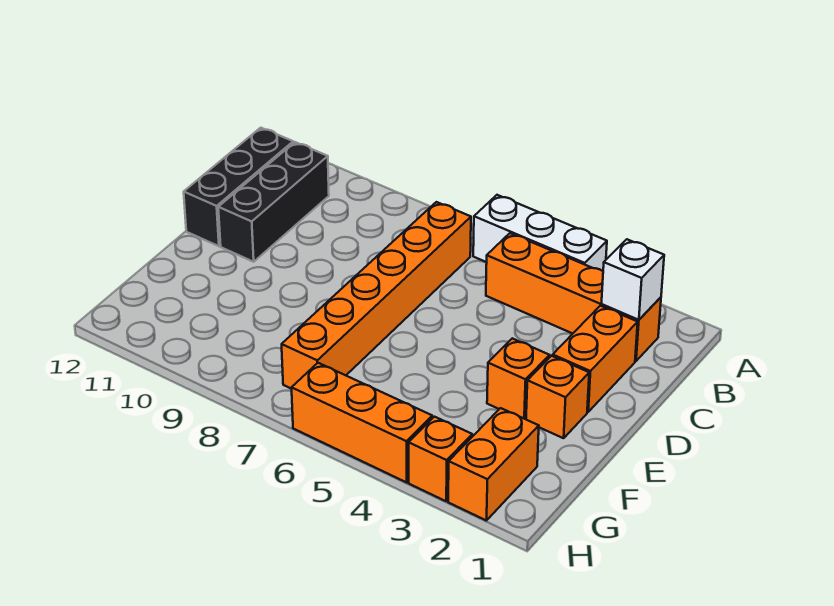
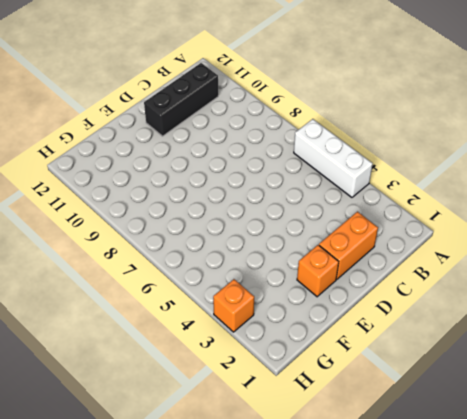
none -> orange brick B2:B5 level 1
none -> orange brick B7:G7 level 1
none -> black brick B12:D12 level 1

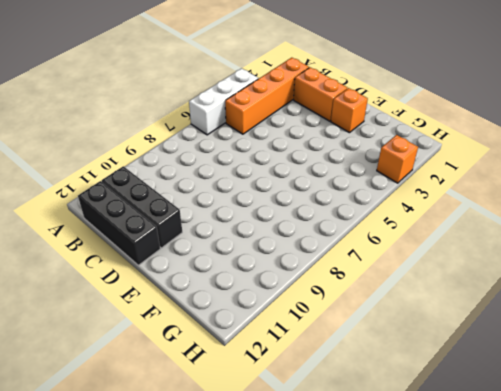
none -> orange brick B7:G7 level 1
none -> orange brick E3 level 1
none -> orange brick G2:H2 level 1

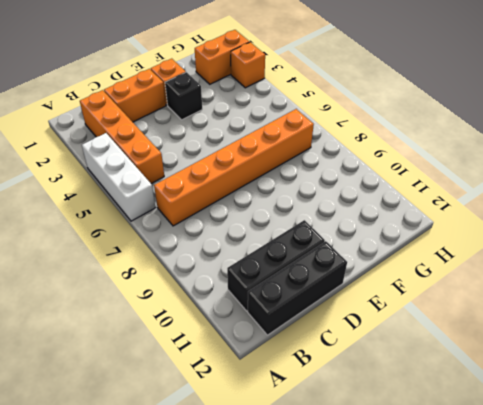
black brick E3 level 1 -> orange brick E3 level 1
none -> orange brick H4:H6 level 1
none -> white brick B2 level 2

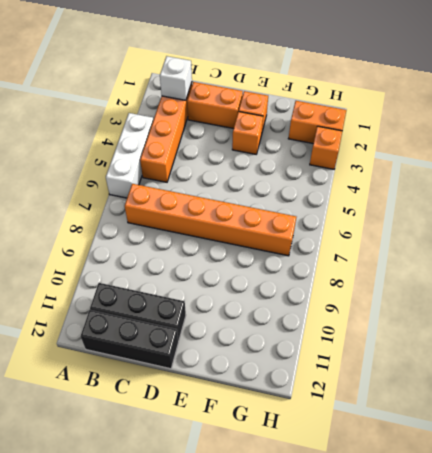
none -> orange brick H4:H6 level 1

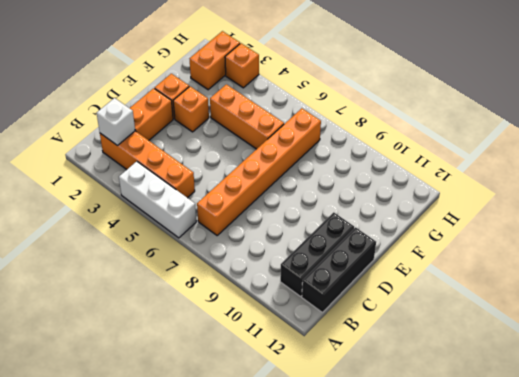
orange brick F4:F6 level 1 -> orange brick H4:H6 level 1

